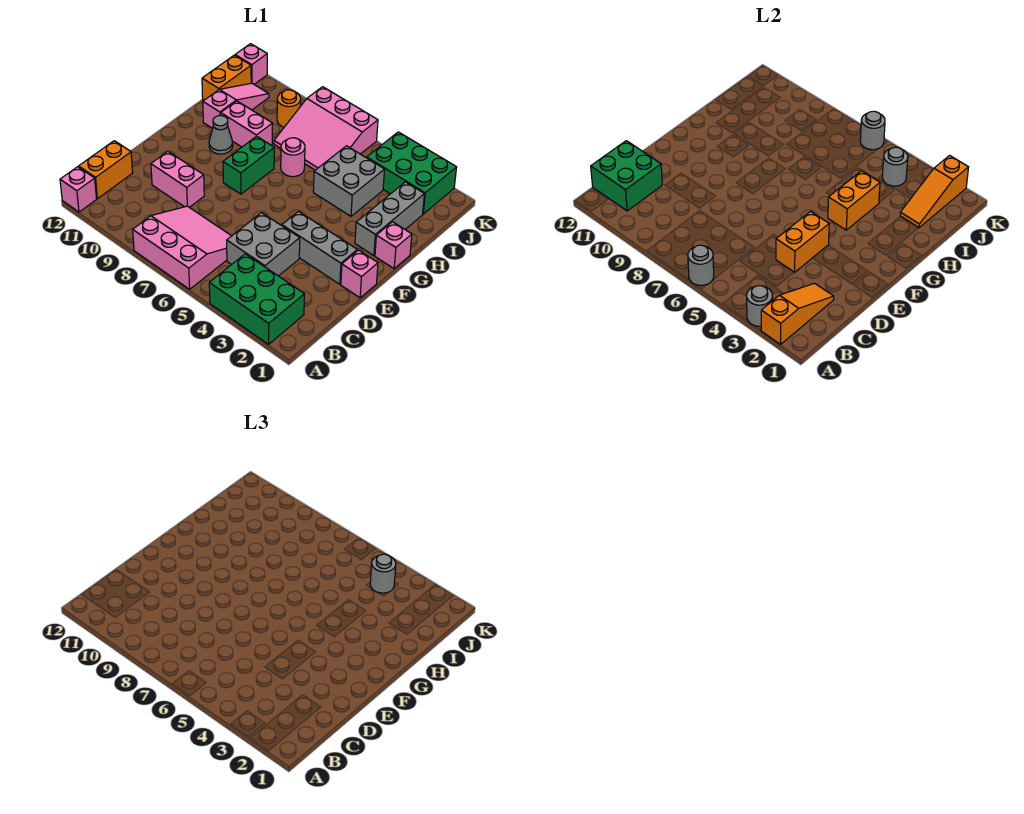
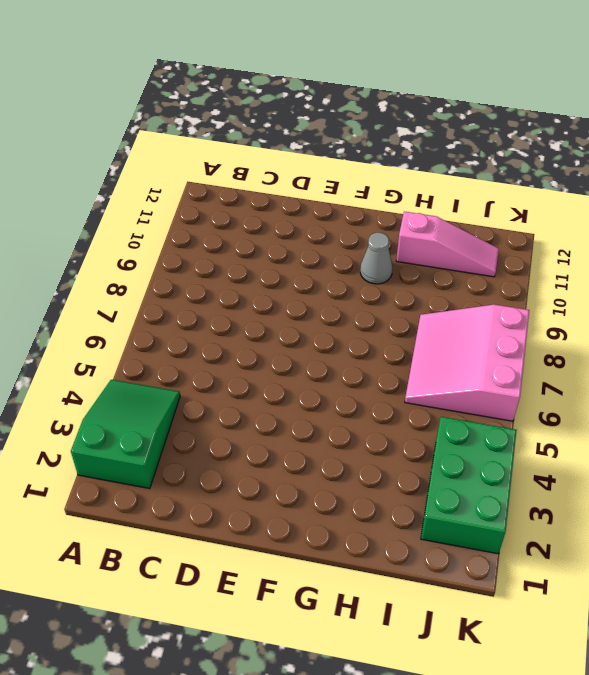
green slope A2:B4 level 1 top 2 -> green brick A2:B4 level 1
none -> pink slope A6:C8 level 1 top A
none -> pink brick A12 level 1
none -> orange brick B12:C12 level 1
none -> grey brick C4:D5 level 1

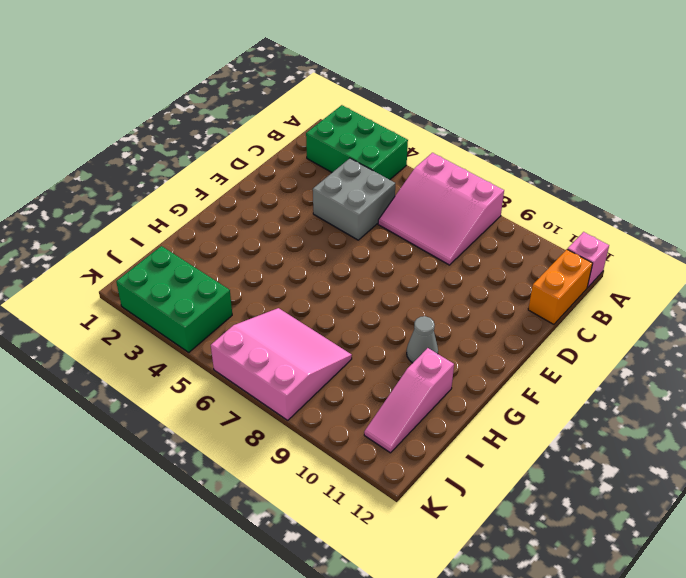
none -> pink brick D9:D10 level 1
none -> pink brick E1 level 1
none -> grey brick E2:E4 level 1
none -> green brick F8:G8 level 1

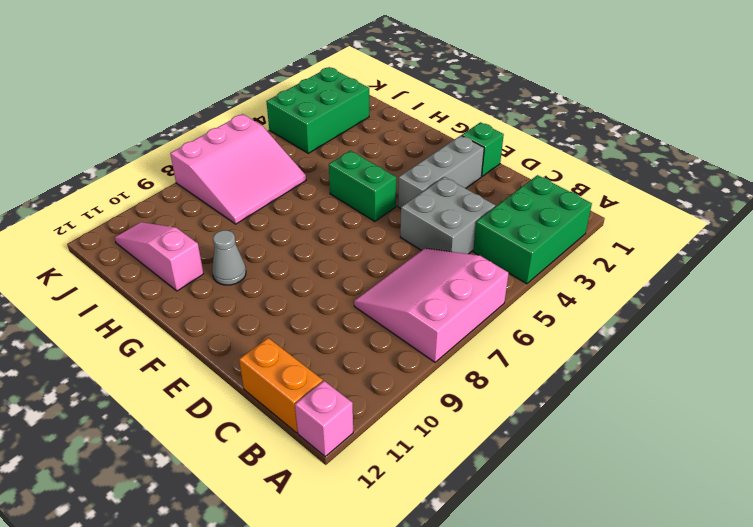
green brick E1 level 1 -> pink brick E1 level 1
green brick F5:G5 level 1 -> green brick F8:G8 level 1
none -> pink brick D9:D10 level 1
none -> pink brick G1 level 1
none -> grey brick G2:I2 level 1
none -> grey brick H4:I5 level 1

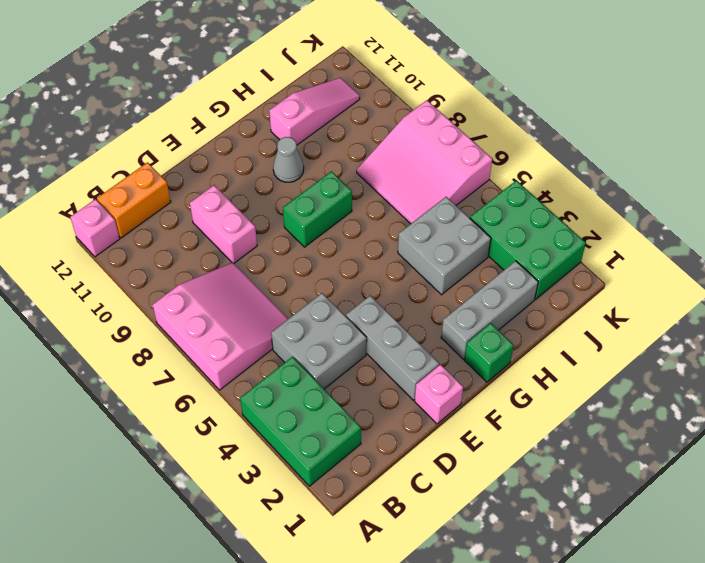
green brick G1 level 1 -> pink brick G1 level 1
none -> pink round brick H7 level 1
none -> pink brick H9:H10 level 1
none -> orange brick I12:J12 level 1
none -> orange round brick J9 level 1

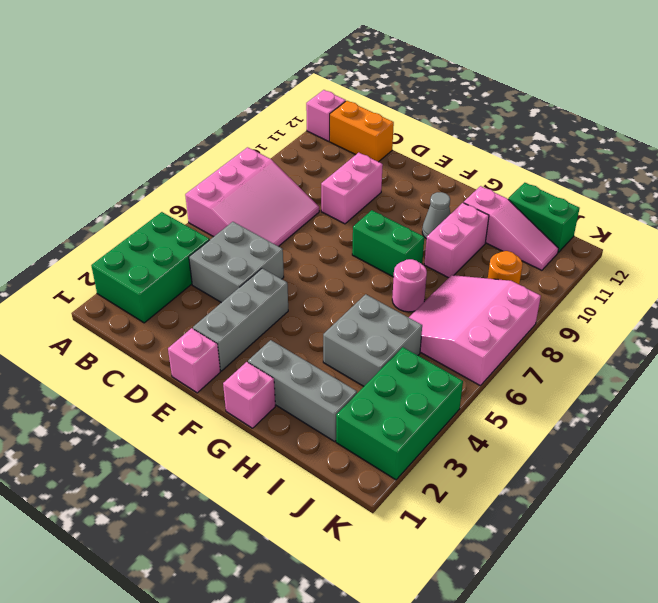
green brick I12:J12 level 1 -> orange brick I12:J12 level 1
none -> pink brick K12 level 1
none -> orange slope A2:C2 level 2 top A
none -> grey round brick A3 level 2
none -> grey round brick A6 level 2

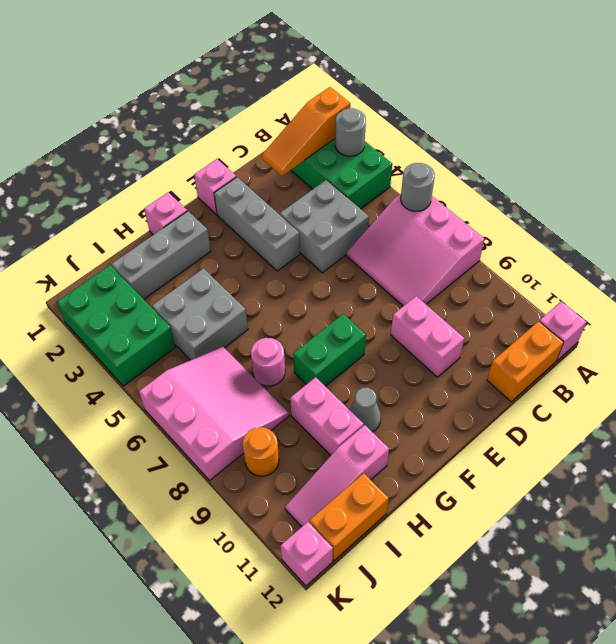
none -> green brick B11:C12 level 2
none -> orange brick D4:E4 level 2
none -> orange brick G4:H4 level 2
none -> orange slope I2:K2 level 2 top K

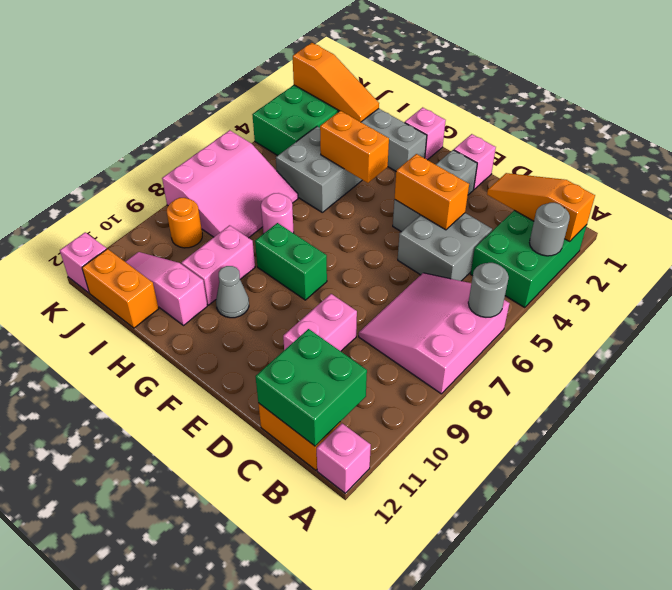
none -> grey round brick J4 level 2
none -> grey round brick K6 level 2
none -> grey round brick J4 level 3

